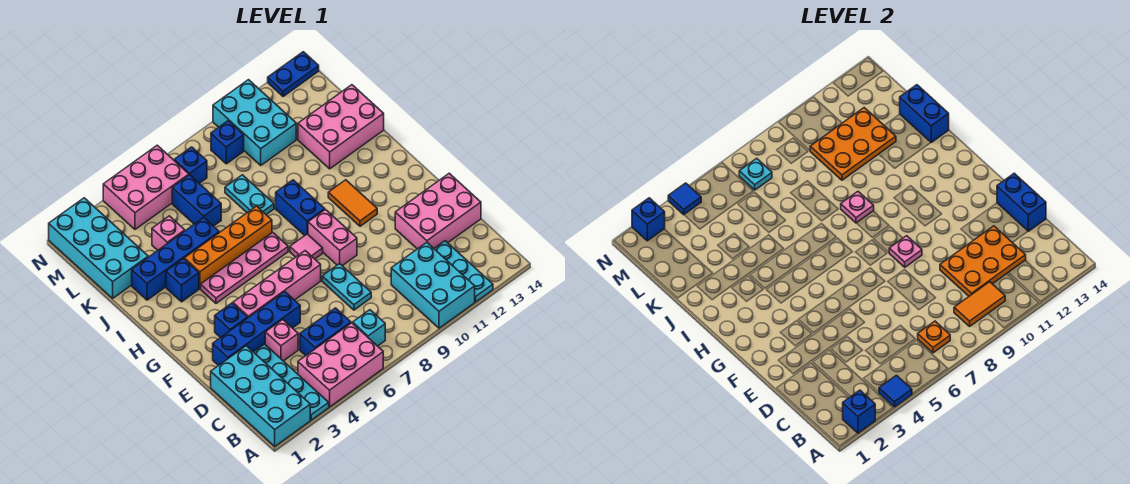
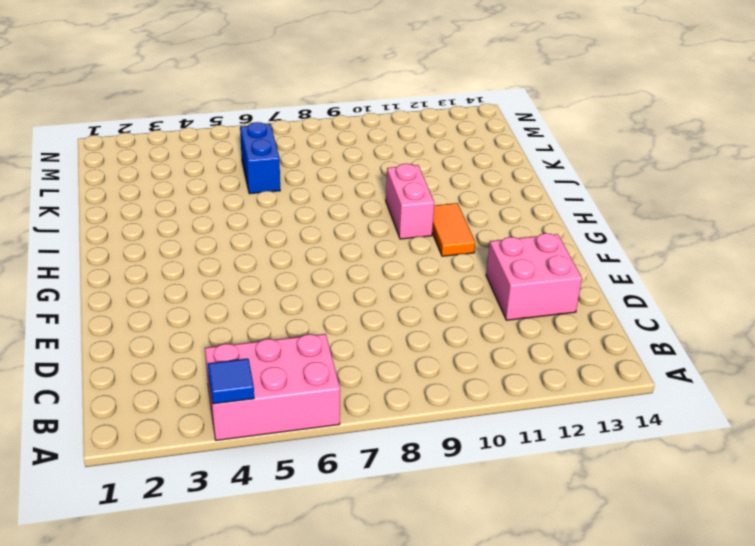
pink brick D12:E13 level 1 -> pink brick D12:E14 level 1
pink brick H10:I10 level 1 -> pink brick F9:G9 level 1
none -> cyan brick A1:D2 level 1
none -> cyan plate A3:D3 level 1
none -> cyan brick A10:C11 level 1
none -> cyan plate A12:C12 level 1

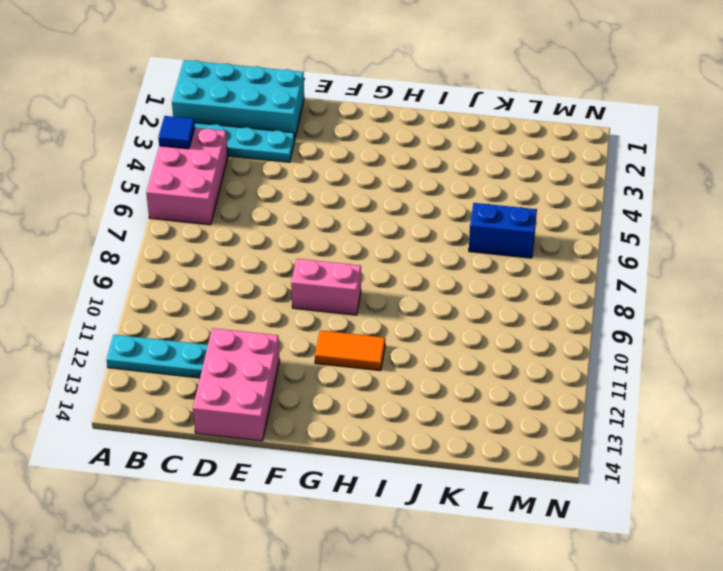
none -> cyan brick A10:C11 level 1
none -> cyan brick B7 level 1
none -> blue brick C5:C6 level 1
none -> pink brick D4 level 1

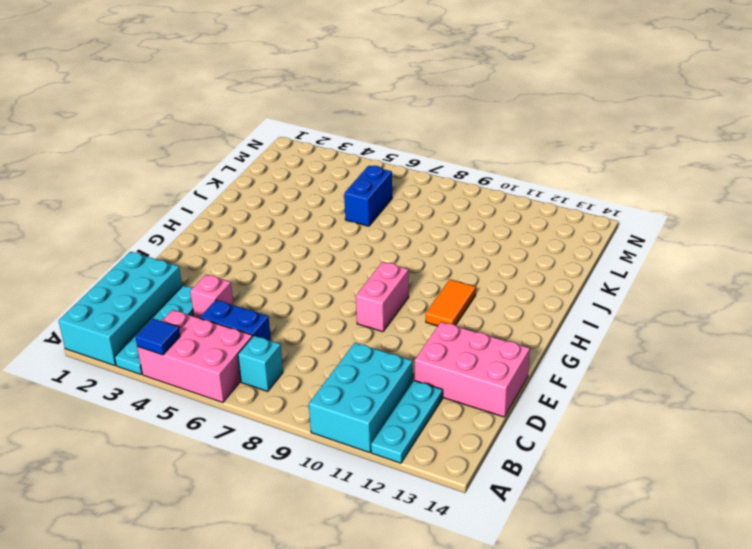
none -> cyan plate D8:E8 level 1
none -> blue brick E2:E5 level 1
none -> blue brick F3 level 1
none -> pink brick F4:F7 level 1

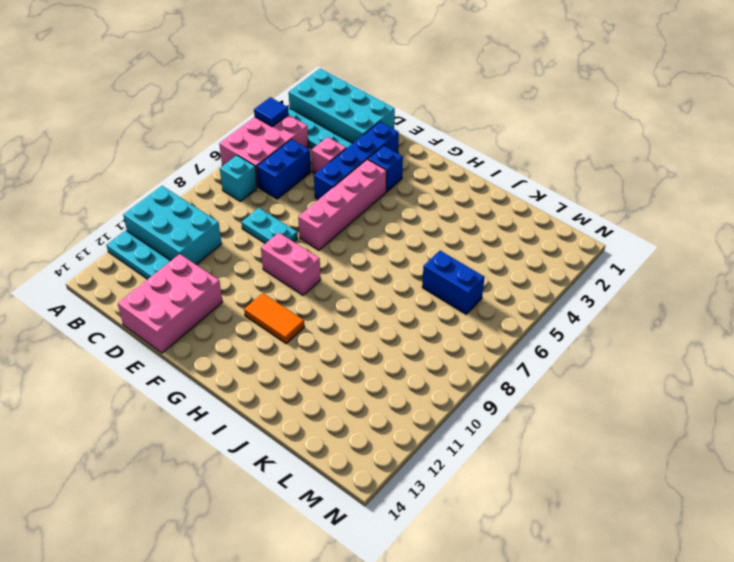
none -> pink tile G8 level 1
none -> pink plate H4:H7 level 1
none -> blue brick H9:I9 level 1
none -> blue brick I3 level 1

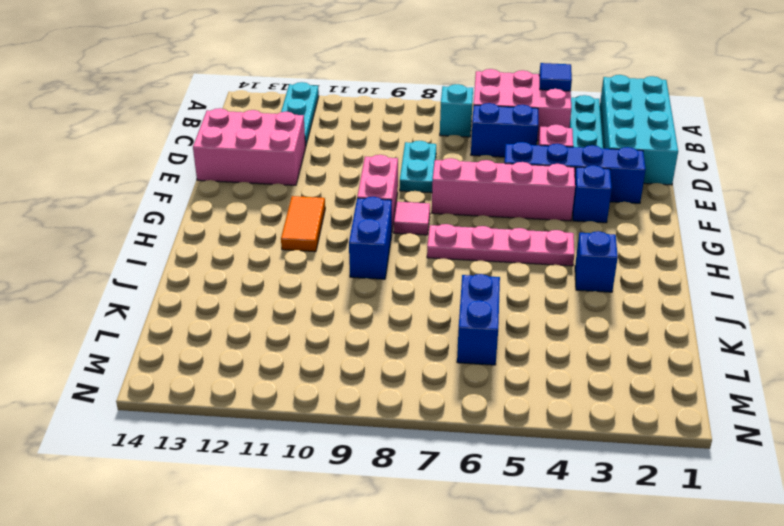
none -> cyan brick A10:C11 level 1
none -> orange brick I4:I7 level 1
none -> blue brick J2:J5 level 1
none -> cyan plate J8:K8 level 1

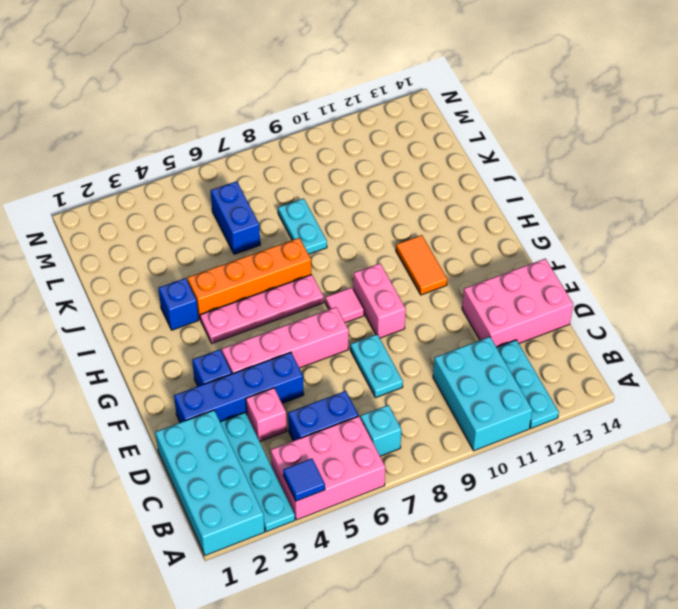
none -> blue brick H9:I9 level 1
none -> blue brick J2:J5 level 1
none -> pink brick J12:K14 level 1
none -> cyan brick K1:N2 level 1

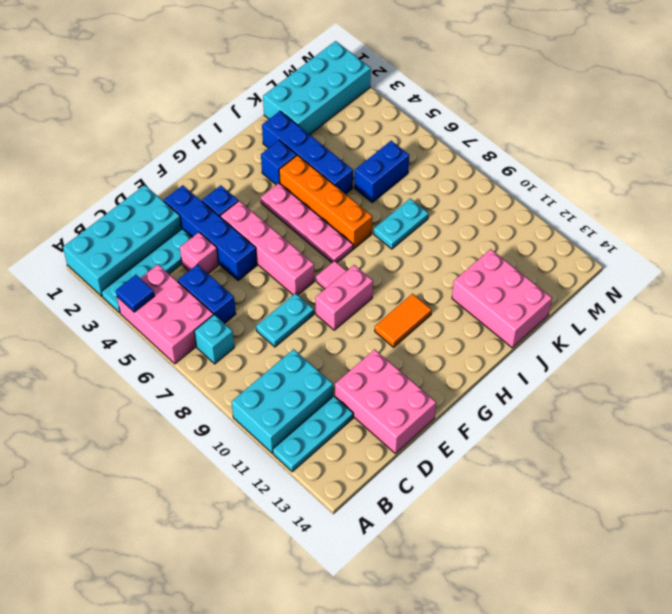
none -> blue brick H9:I9 level 1
none -> pink brick K4 level 1
none -> cyan brick L10:N11 level 1
none -> pink brick M4:N6 level 1

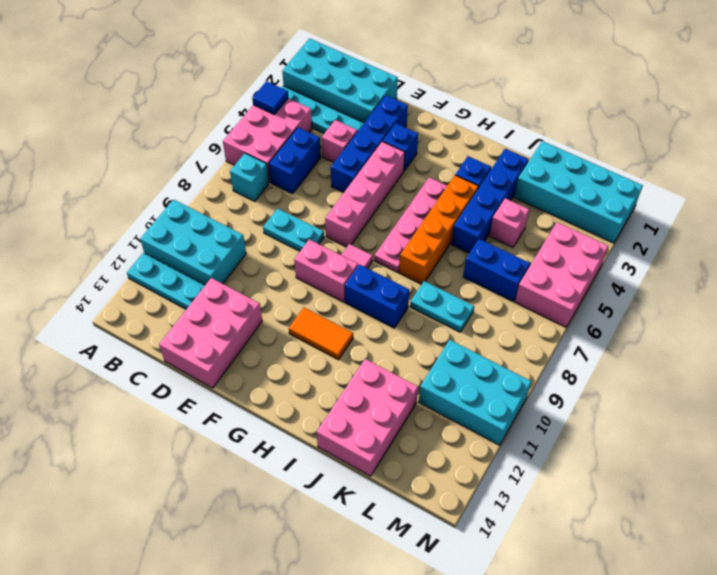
none -> blue brick M7 level 1
none -> blue brick M9 level 1
none -> blue plate N13:N14 level 1
none -> blue brick A2 level 2

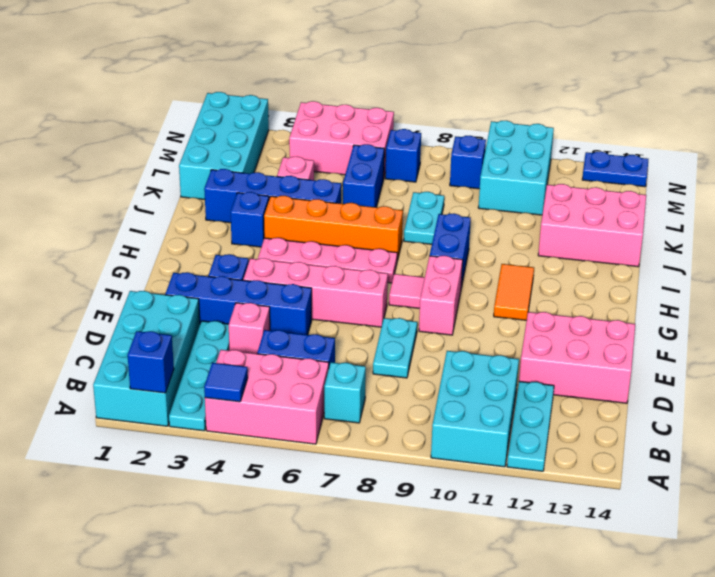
none -> orange plate B7 level 2
none -> orange tile B9:B10 level 2
none -> orange plate C10:D12 level 2
none -> blue brick D14:E14 level 2

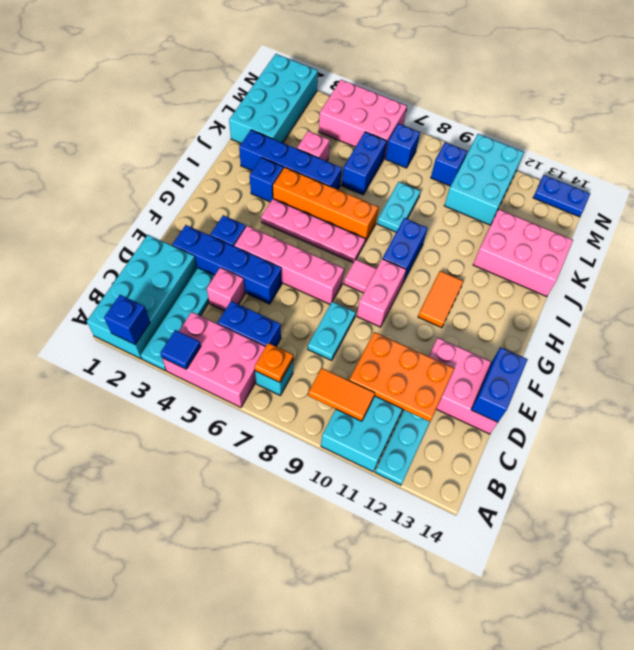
none -> pink plate F9 level 2
none -> pink plate I9 level 2
none -> blue brick J14:K14 level 2
none -> orange plate K10:L12 level 2

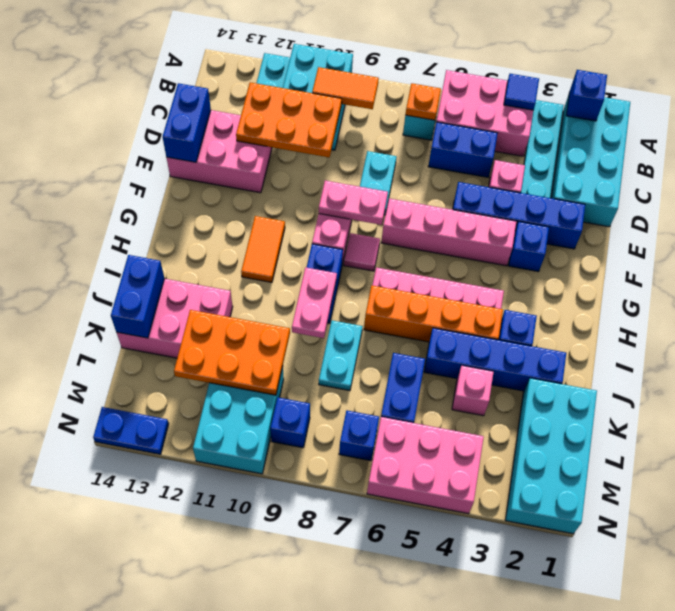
pink plate F8:F9 level 2 -> pink plate F9 level 2
pink plate I9:J9 level 2 -> pink plate I9 level 2
none -> cyan plate M7 level 2
none -> blue brick N2 level 2
none -> blue tile N4 level 2

